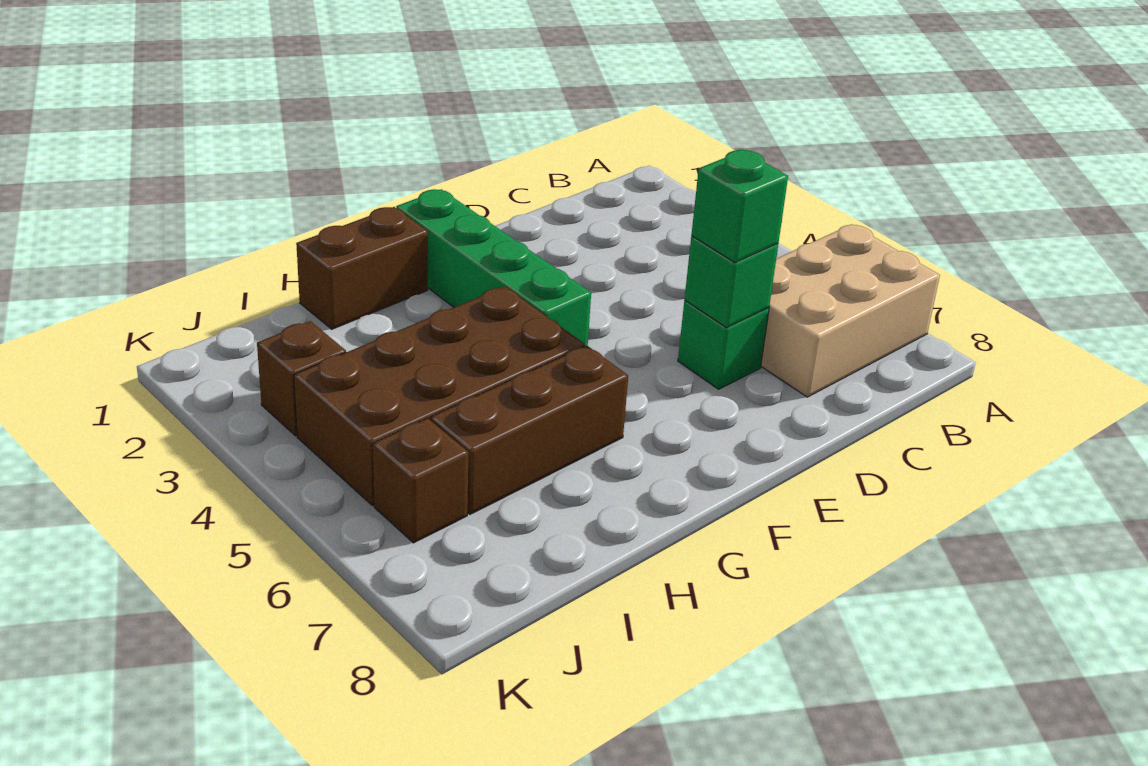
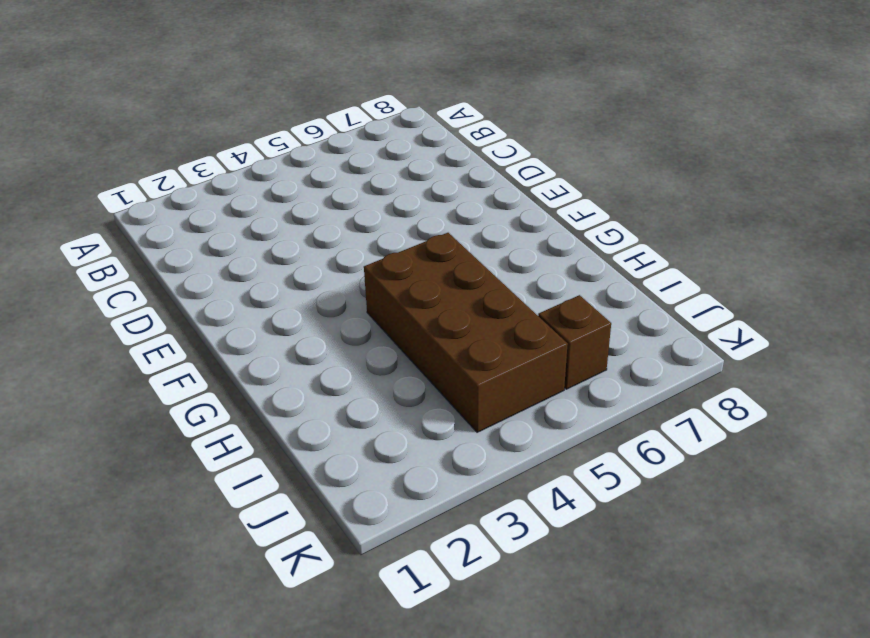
none -> tan brick A6:C7 level 1
none -> green brick D6 level 1

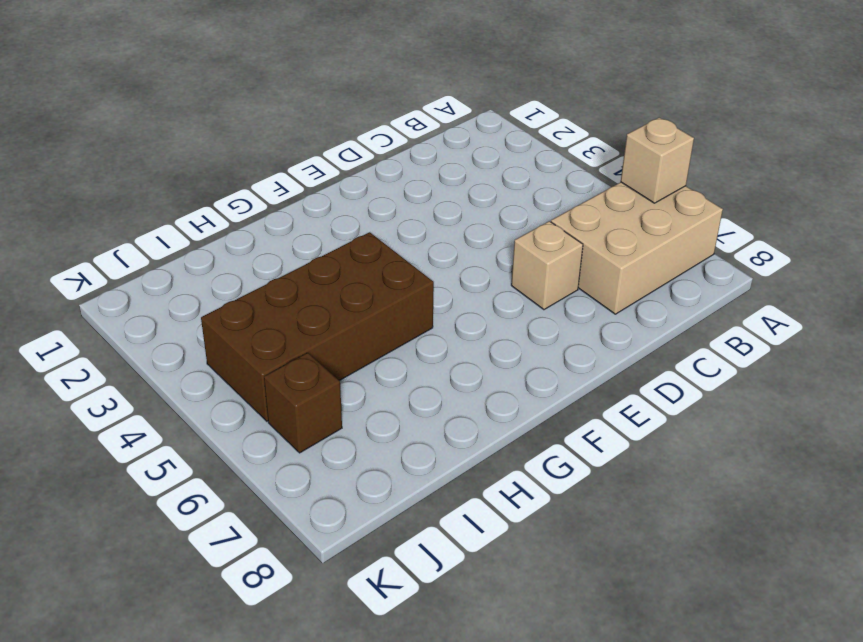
tan brick A6 level 2 -> none
tan brick D6 level 1 -> green brick D6 level 1
none -> green brick F1:F4 level 1
none -> brown brick G1:H1 level 1

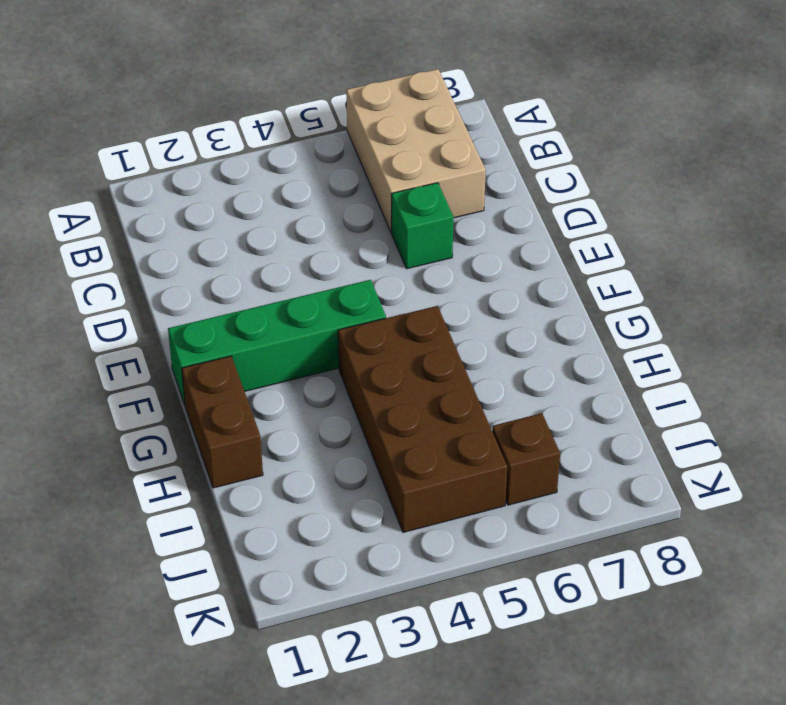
none -> brown brick G6:I6 level 1
none -> brown brick J3 level 1

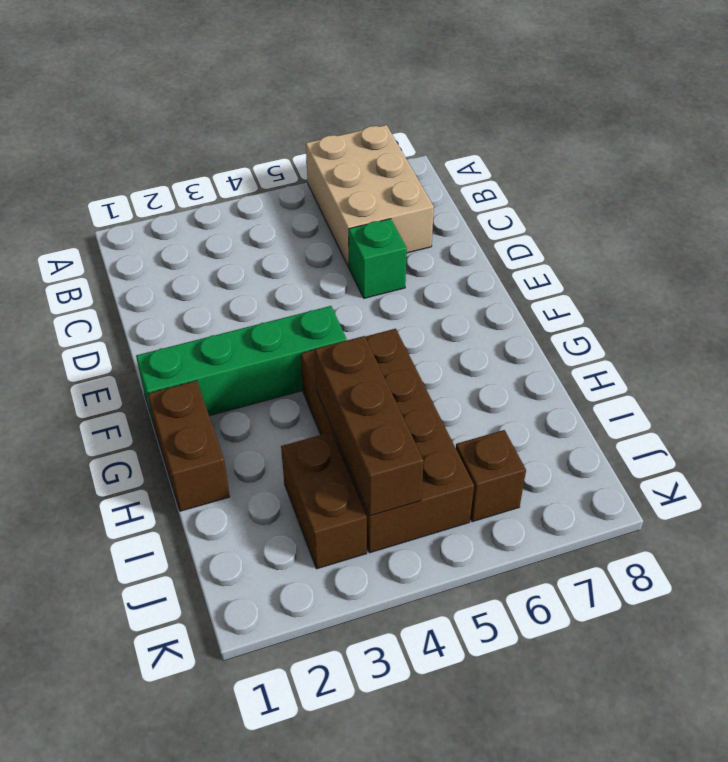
brown brick H4:J4 level 2 -> brown brick G6:I6 level 1
brown brick I3:J3 level 1 -> brown brick J3 level 1
none -> green brick D6 level 2
none -> green brick D6 level 3

